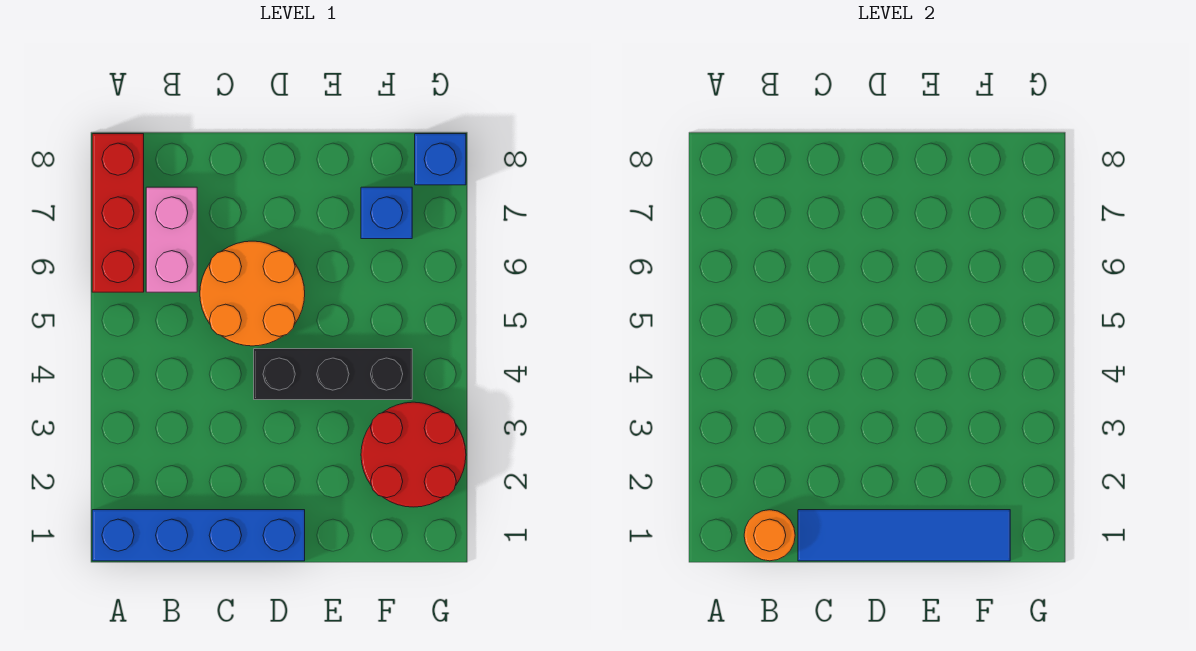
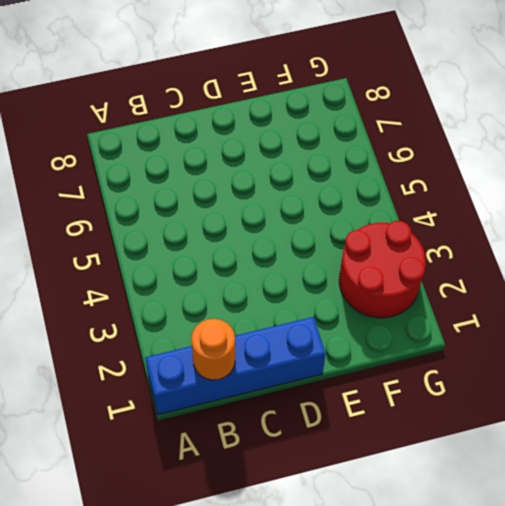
none -> red brick A6:A8 level 1
none -> pink brick B6:B7 level 1

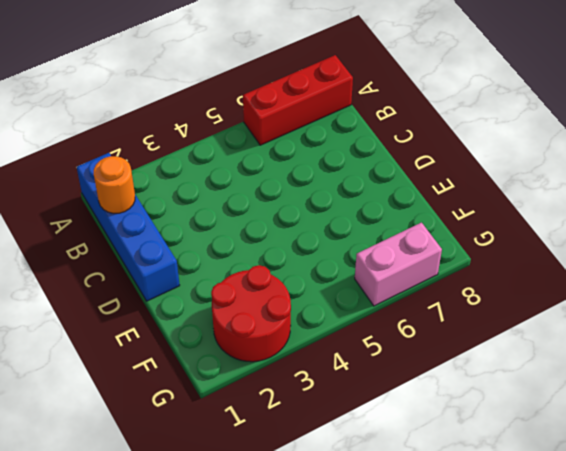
pink brick G6:G7 level 1 -> pink brick B6:B7 level 1
none -> orange round brick C5:D6 level 1
none -> black brick D4:F4 level 1

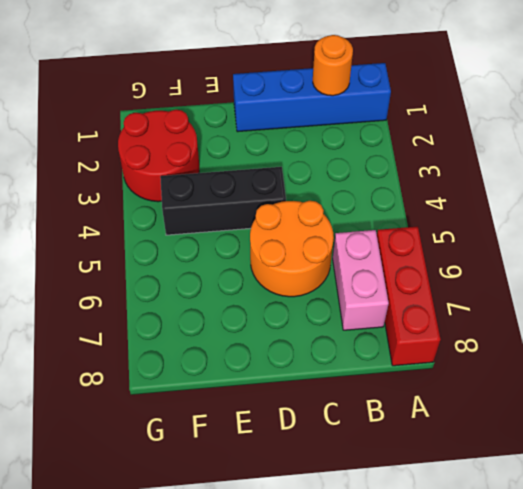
none -> blue brick F7 level 1
none -> blue brick G8 level 1

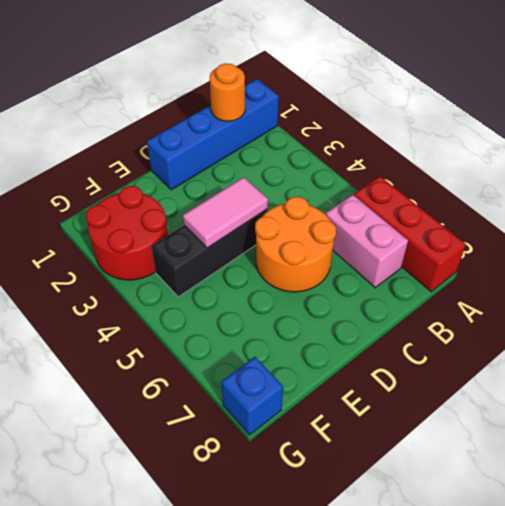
pink tile D4:E4 level 2 -> none
none -> blue brick F7 level 1
none -> blue tile C1:F1 level 2

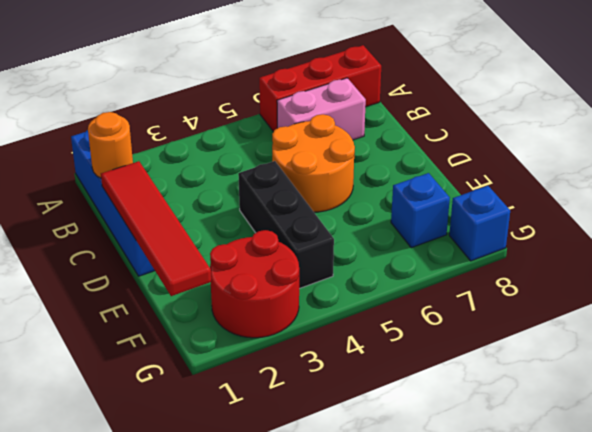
red tile C1:F1 level 2 -> blue tile C1:F1 level 2

